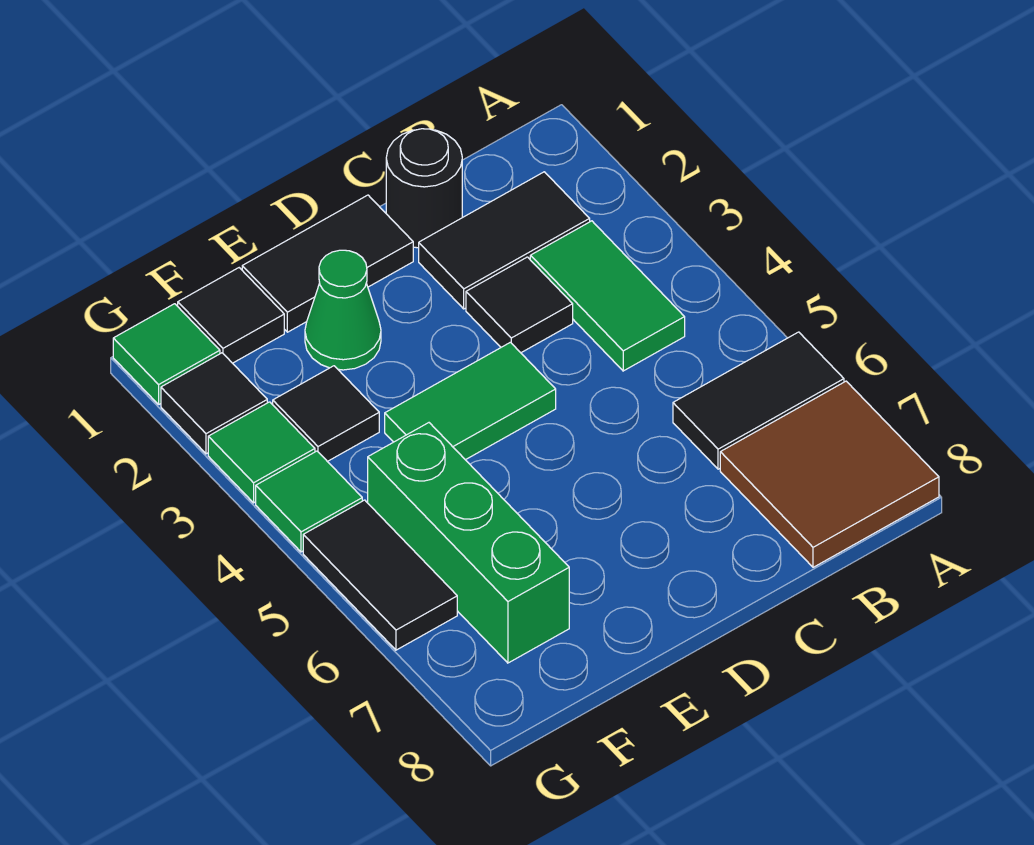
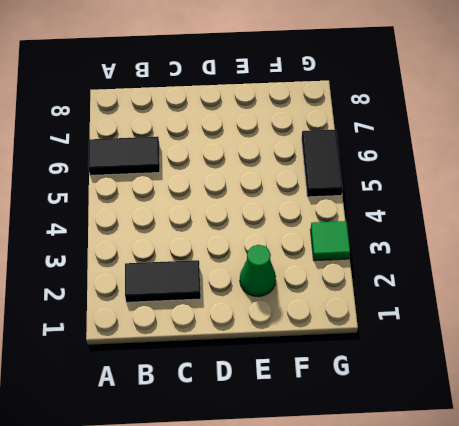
none -> brown tile A7:B8 level 1
none -> green tile B3:B4 level 1
none -> black round brick C1 level 1

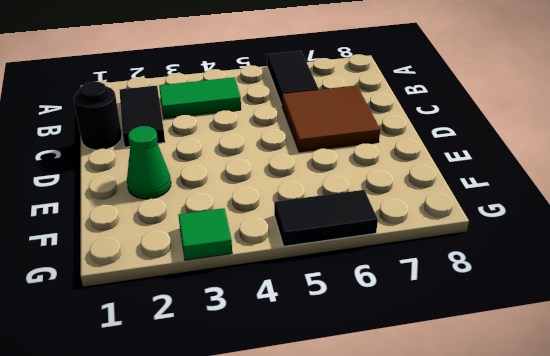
brown tile C6:D7 level 1 -> brown tile A7:B8 level 1
none -> black tile C3 level 1
none -> black tile D1:E1 level 1
none -> green tile D4:E4 level 1

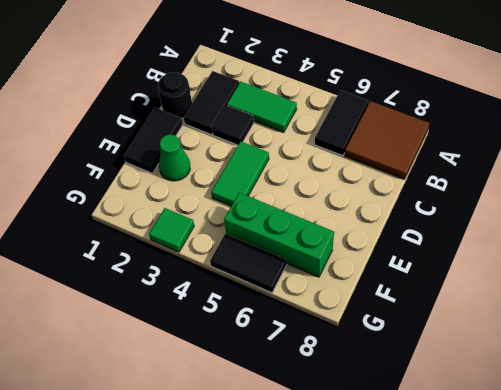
none -> black tile F1 level 1
none -> black tile F3 level 1
none -> green tile G1 level 1

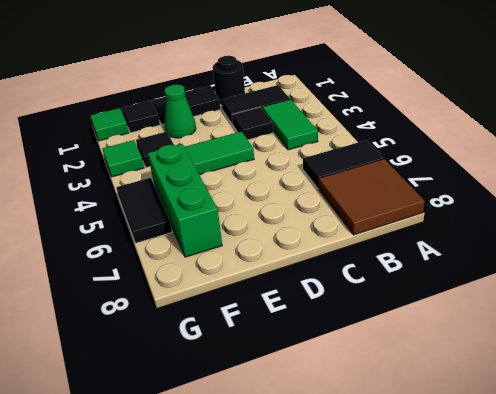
none -> black tile G2 level 1
none -> green tile G4 level 1

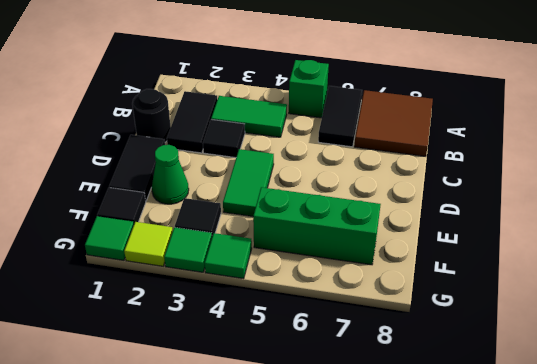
green brick A5 level 1 -> none
lime tile G2 level 1 -> black tile G2 level 1
none -> black tile G5:G6 level 1

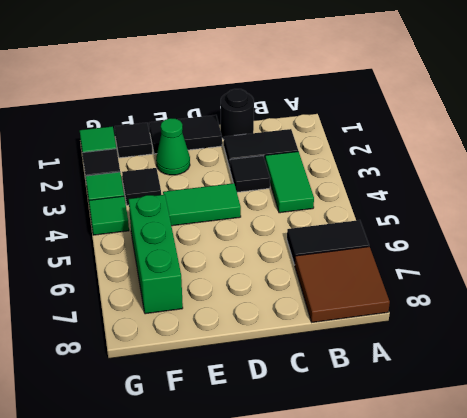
none -> black tile G5:G6 level 1

